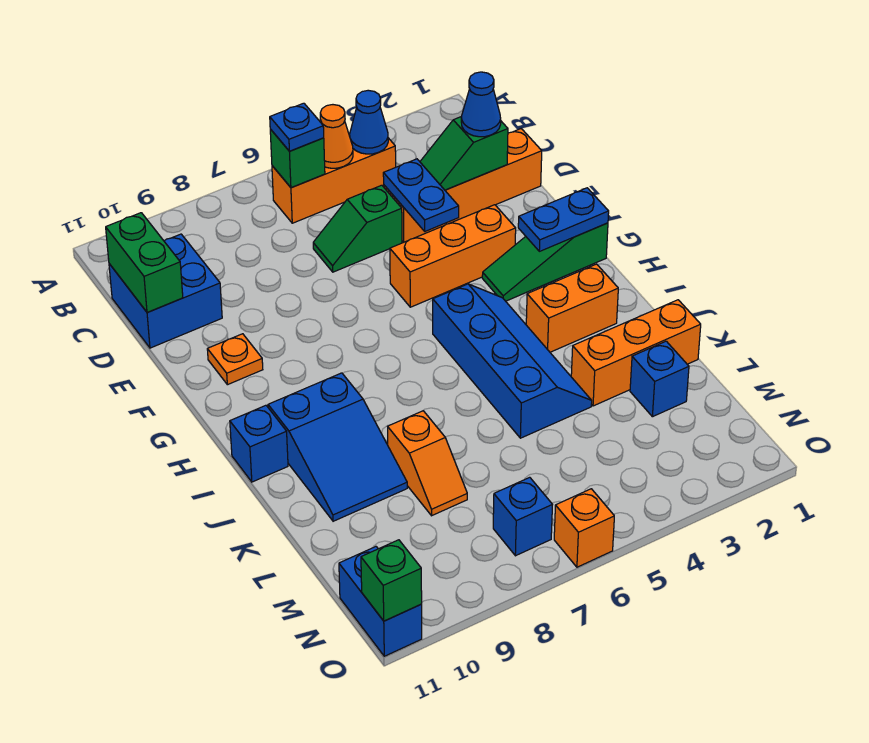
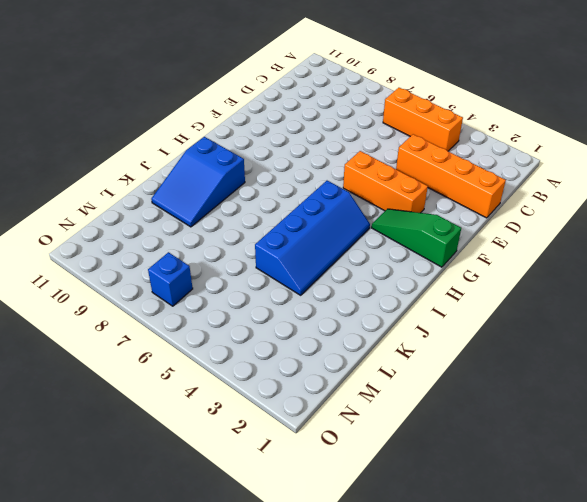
none -> blue brick C10:D11 level 1
none -> green slope D5:D6 level 1 top 5
none -> orange plate F10 level 1

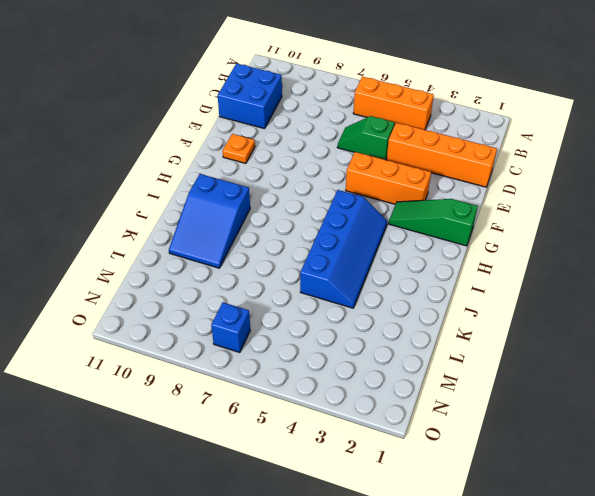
none -> orange brick I2:I3 level 1
none -> blue brick I11 level 1
none -> orange brick K1:K3 level 1

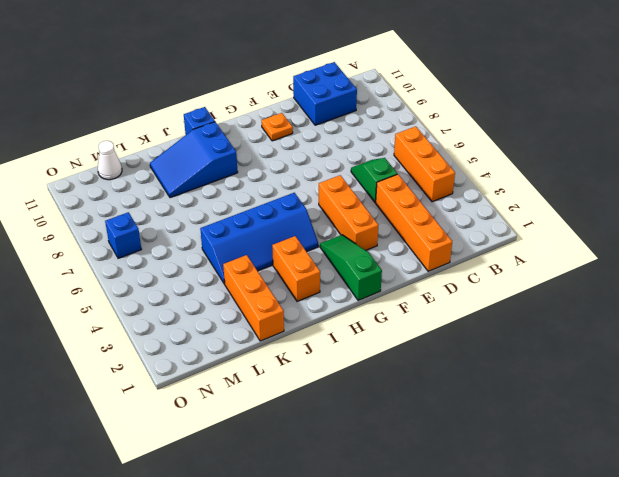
white cone M11 level 1 -> none
none -> orange slope K8:L8 level 1 top K
none -> blue brick L2 level 1
none -> blue brick N11:O11 level 1

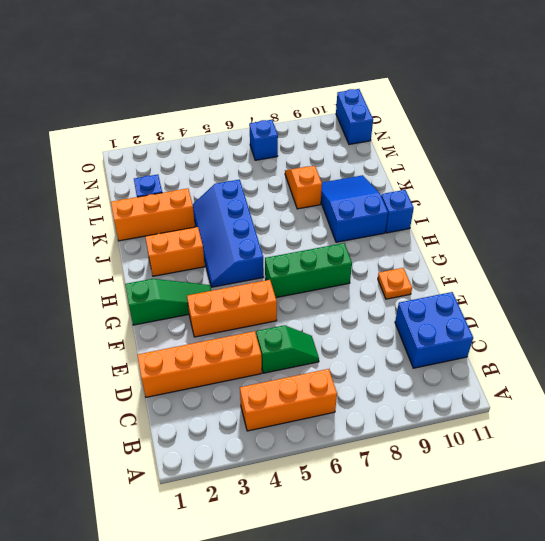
green brick G6:G8 level 1 -> none
none -> orange brick O6 level 1
none -> blue cone B4 level 2
none -> orange cone B5 level 2

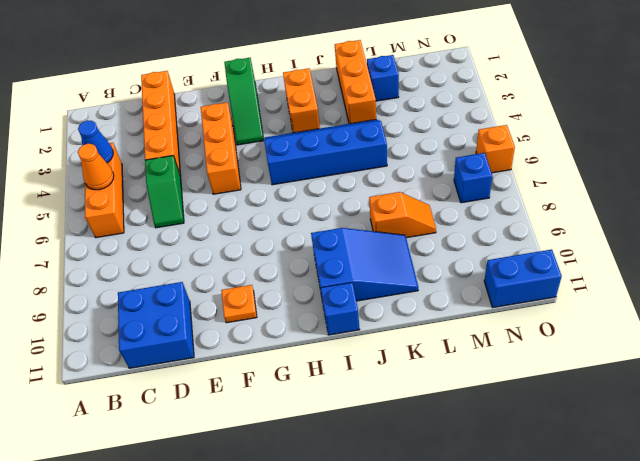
none -> green brick B6 level 2
none -> green brick C11:D11 level 2
none -> green slope D2:D3 level 2 top 2

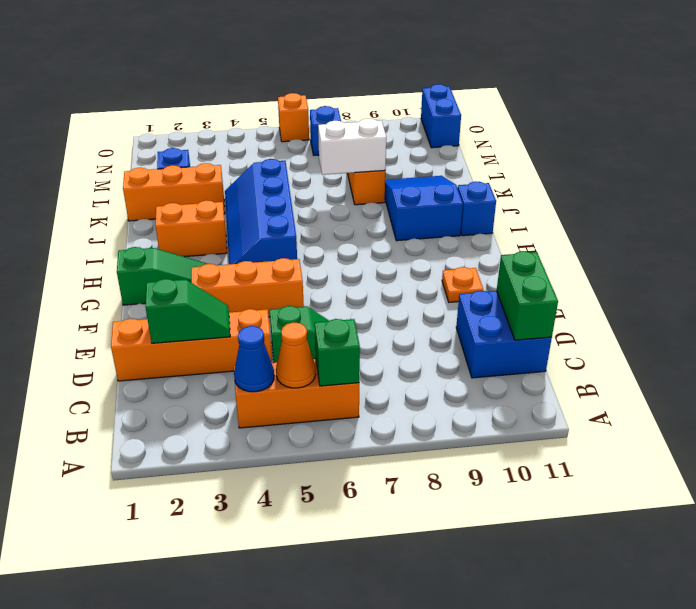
white brick K7:K8 level 2 -> none
none -> blue plate D4:E4 level 2
none -> blue plate G1:G2 level 2
none -> green brick O11 level 2

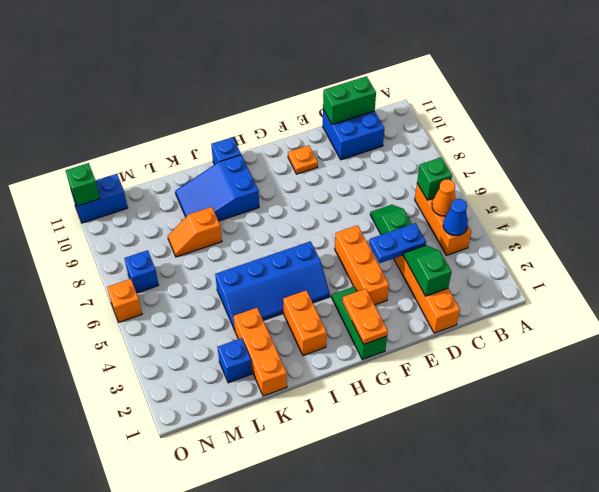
orange plate G1:G2 level 2 -> blue plate G1:G2 level 2
none -> blue plate B6 level 3
none -> blue cone D2 level 3

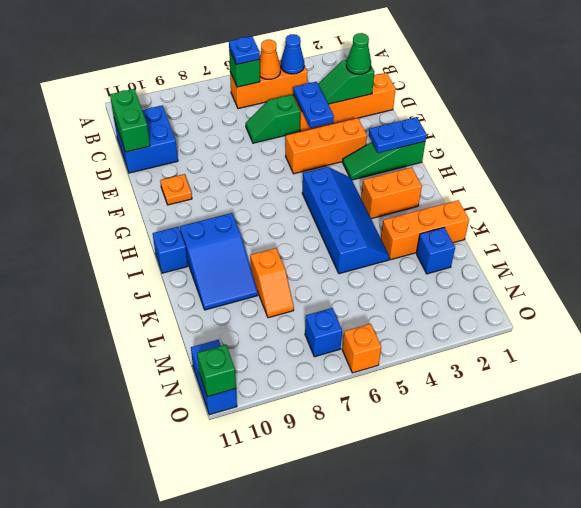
green cone D2 level 3 -> blue cone D2 level 3

